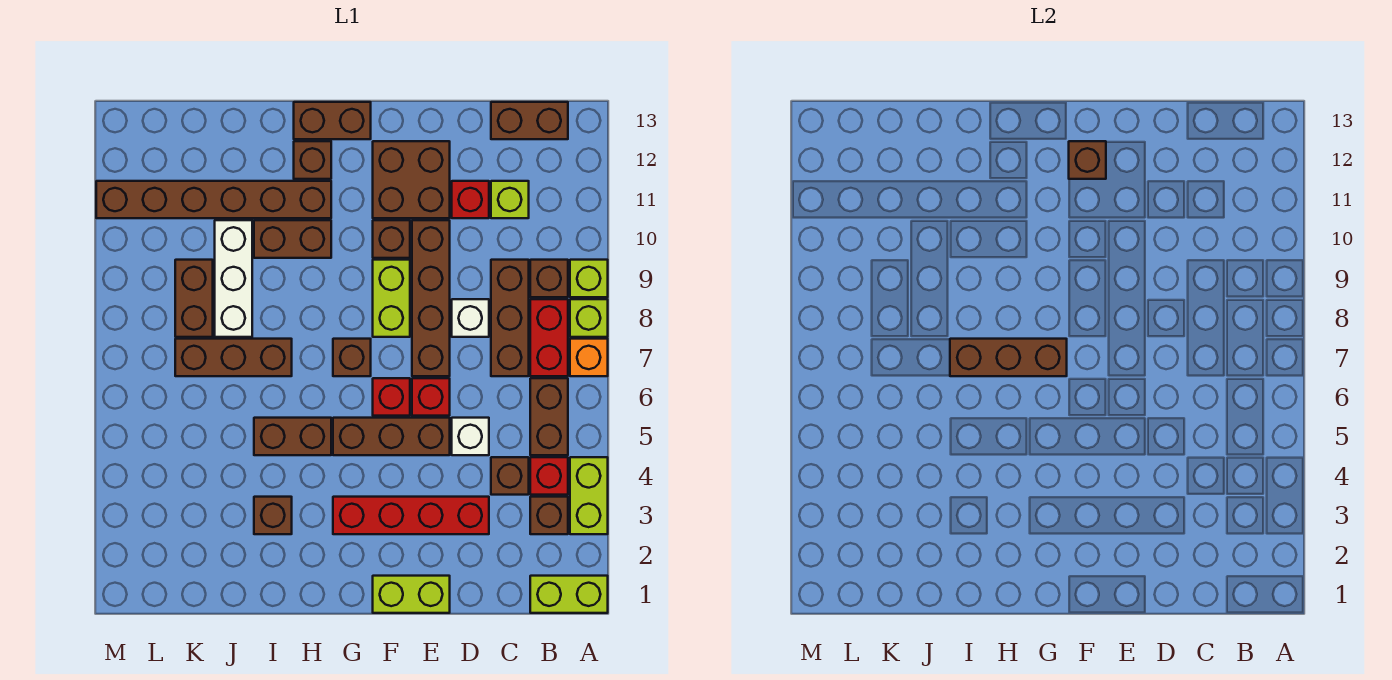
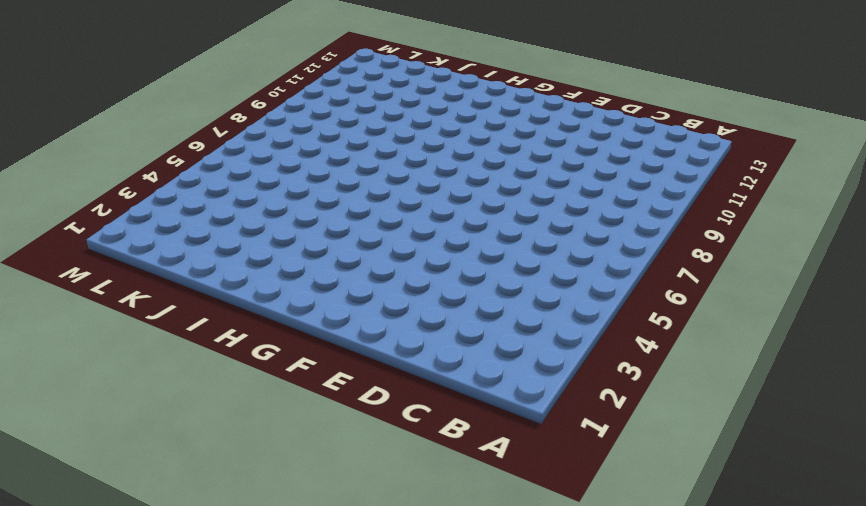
none -> lime brick A1:B1 level 1
none -> lime brick A3:A4 level 1
none -> orange brick A7 level 1
none -> lime brick A8 level 1

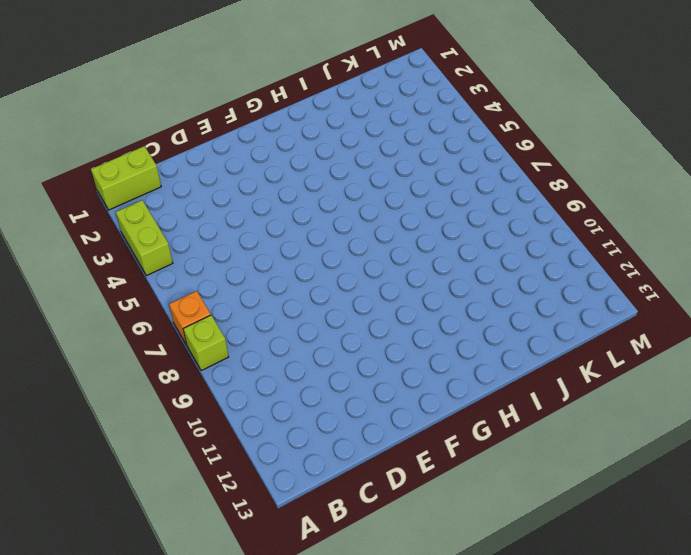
none -> lime brick A9 level 1
none -> brown brick B3 level 1
none -> red brick B4 level 1
none -> brown brick B5:B6 level 1

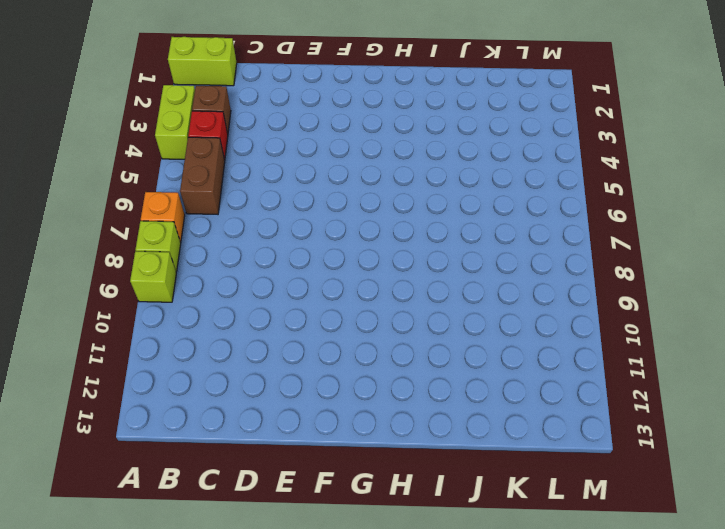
none -> red brick B7:B8 level 1
none -> brown brick B9 level 1
none -> brown brick B13:C13 level 1
none -> brown brick C4 level 1

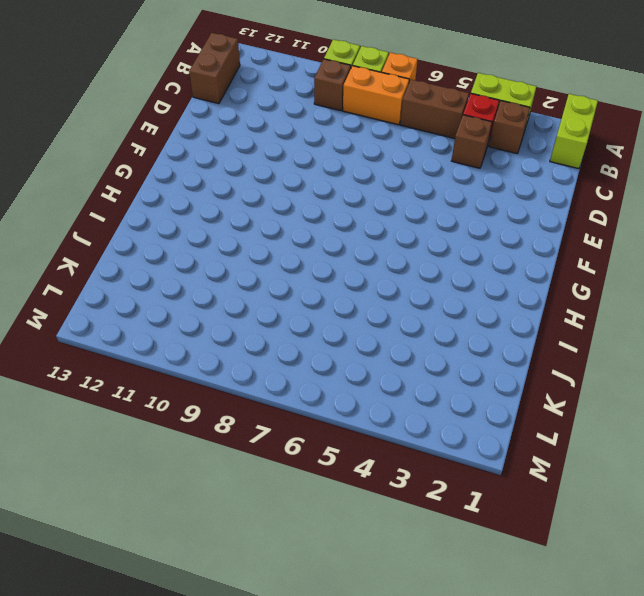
orange brick B7:B8 level 1 -> red brick B7:B8 level 1
none -> brown brick C7:C9 level 1
none -> lime brick C11 level 1
none -> red brick D3:G3 level 1
none -> white brick D5 level 1

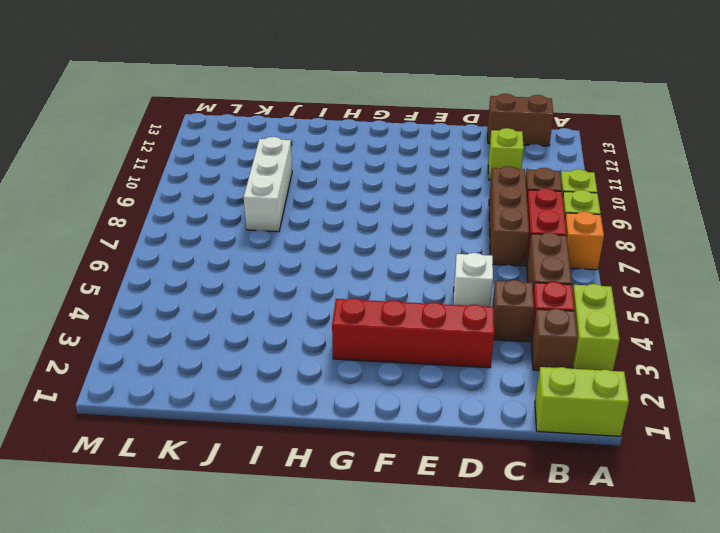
none -> white brick D8 level 1
none -> red brick D11 level 1
none -> lime brick E1:F1 level 1
none -> brown brick E5:G5 level 1

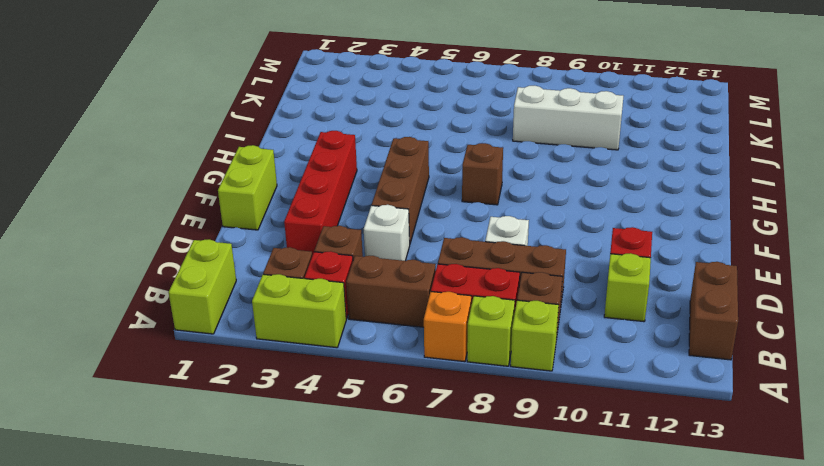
none -> red brick E6 level 1
none -> brown brick E7:E10 level 1
none -> brown brick E11:F12 level 1
none -> red brick F6 level 1

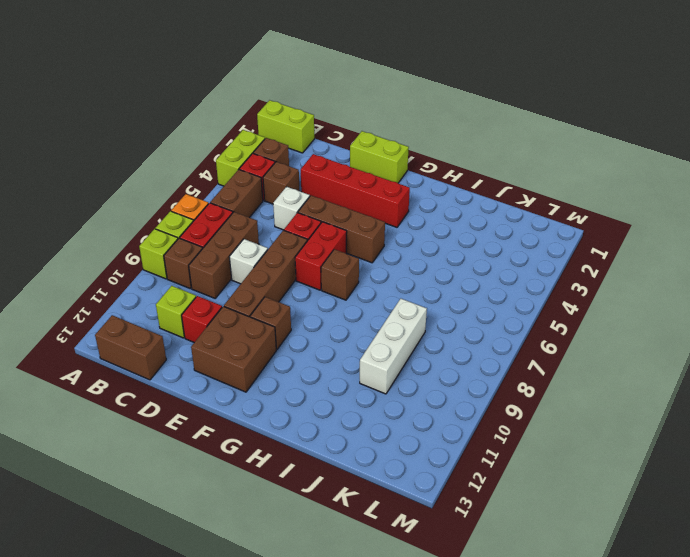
red brick F6:F7 level 1 -> red brick F6 level 1
none -> lime brick F8:F9 level 1
none -> brown brick G13:H13 level 1
none -> brown brick H5:I5 level 1
none -> brown brick H10:I10 level 1

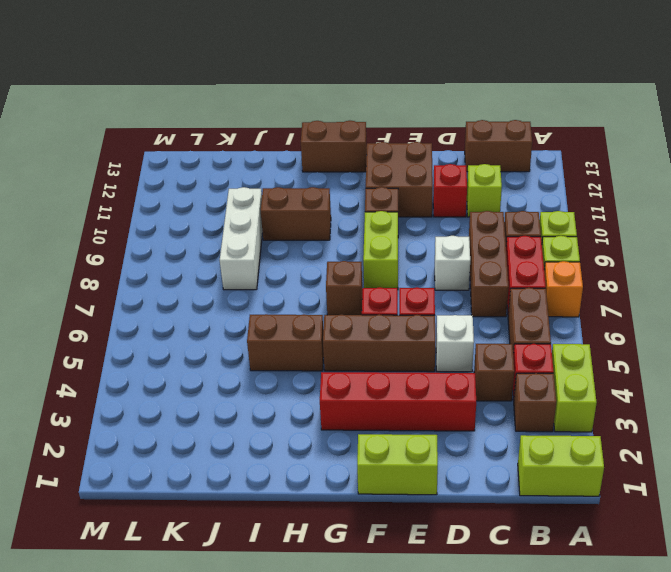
none -> brown brick E7:E10 level 1
none -> brown brick H11:M11 level 1
none -> brown brick H12 level 1
none -> brown brick I3 level 1

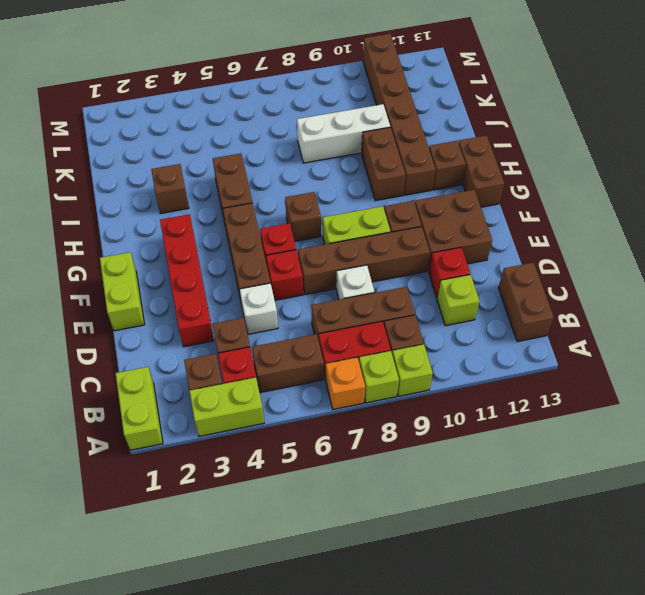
none -> brown brick I7:K7 level 1
none -> brown brick K8:K9 level 1
none -> brown brick F12 level 2
none -> brown brick G7:I7 level 2

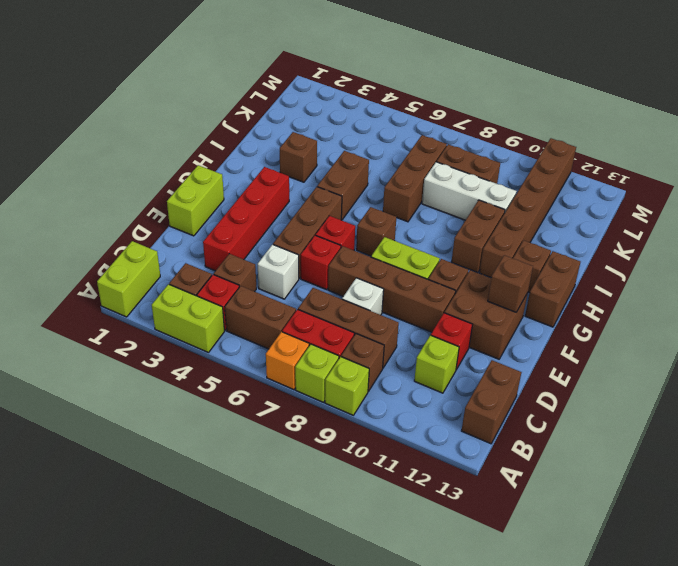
none -> brown brick G7:I7 level 2

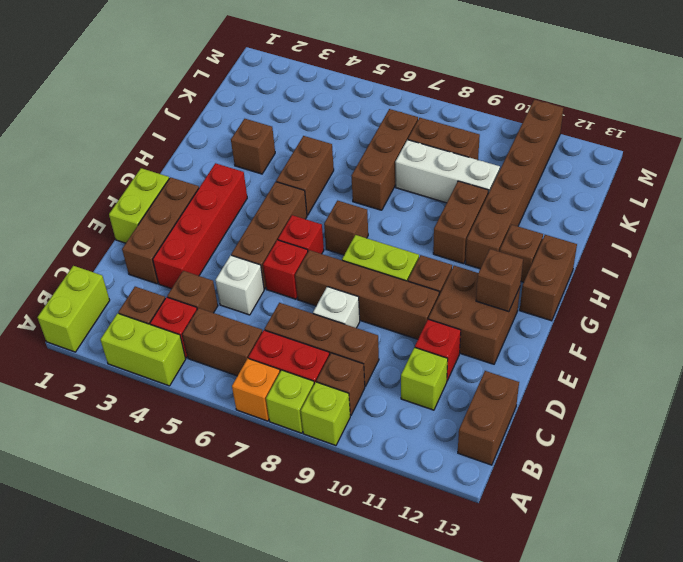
brown brick D2:F2 level 1 -> brown brick G7:I7 level 2

